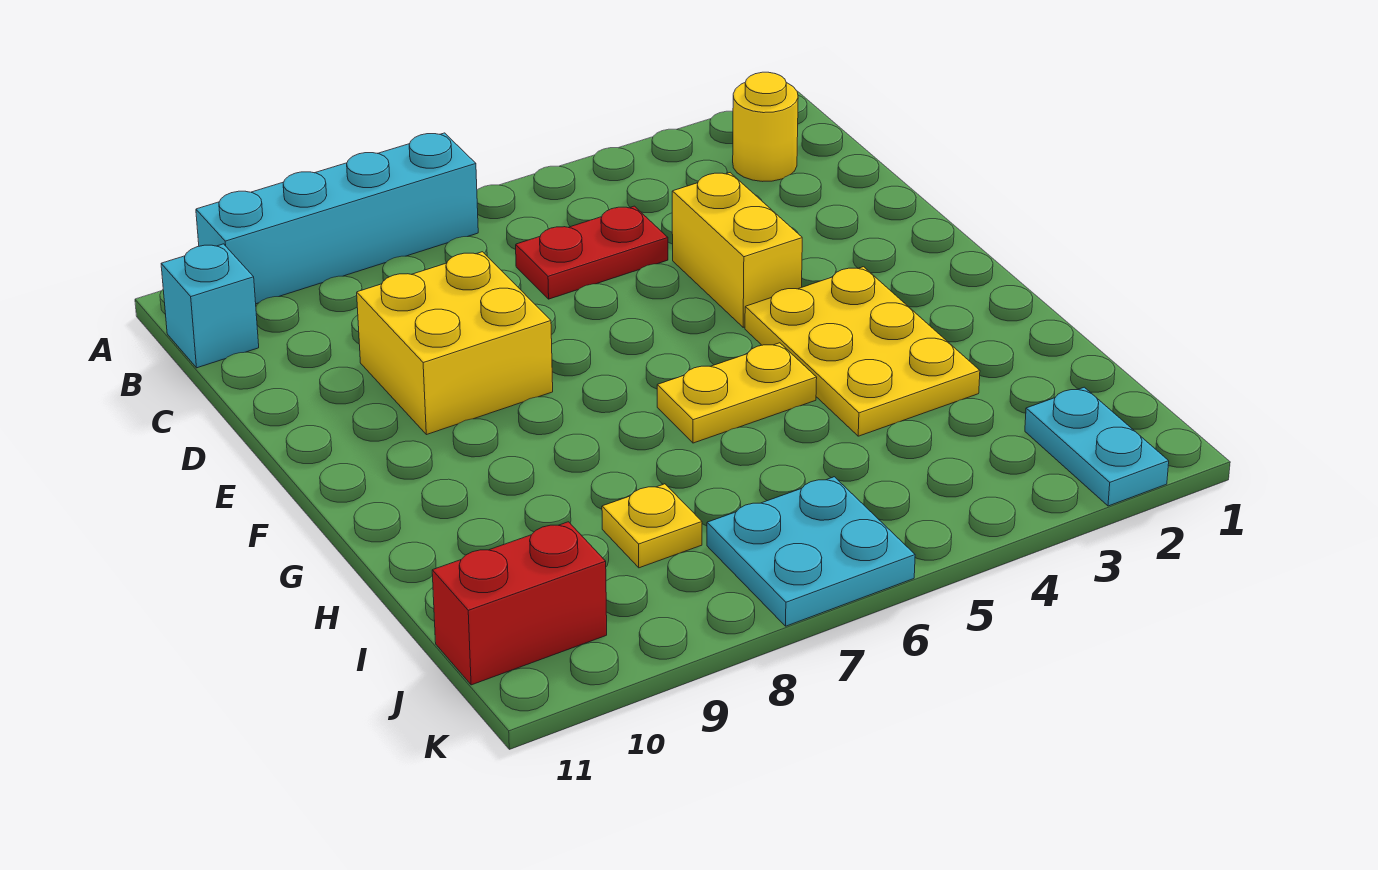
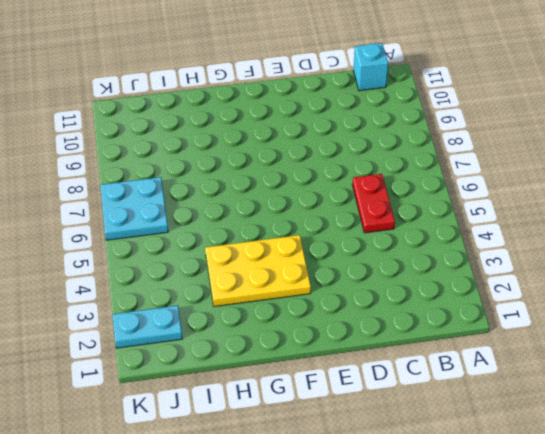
none -> cyan brick A7:A10 level 1
none -> yellow round brick B2 level 1
none -> yellow brick D4:E4 level 1

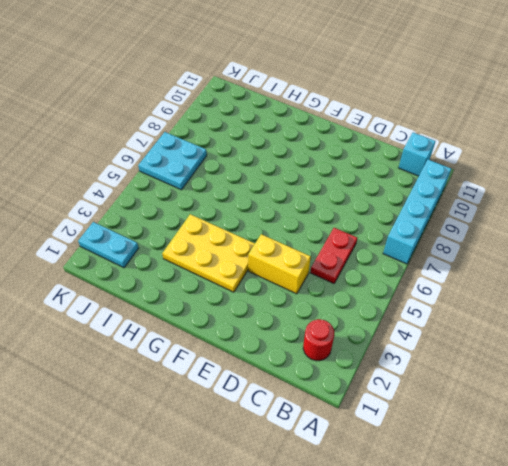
red round brick B2 level 1 -> yellow round brick B2 level 1
none -> yellow brick D8:E9 level 1
none -> yellow plate G5:G6 level 1
none -> yellow plate I8 level 1

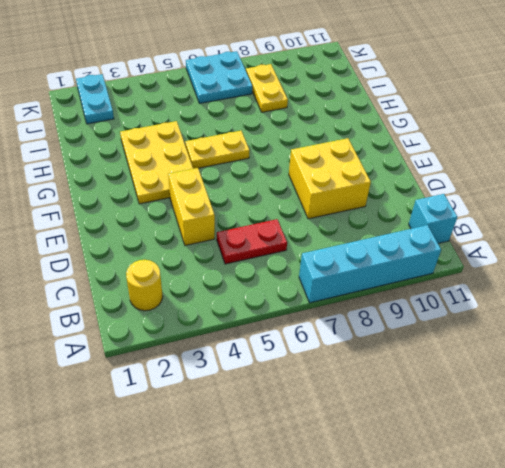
yellow plate I8:J8 level 1 -> yellow plate I8 level 1
none -> red brick J10:J11 level 1

